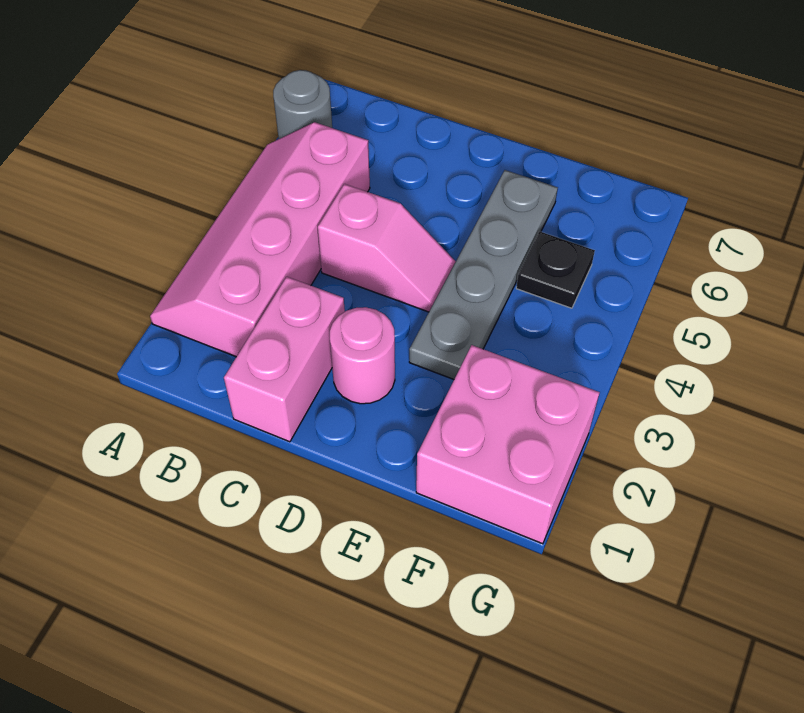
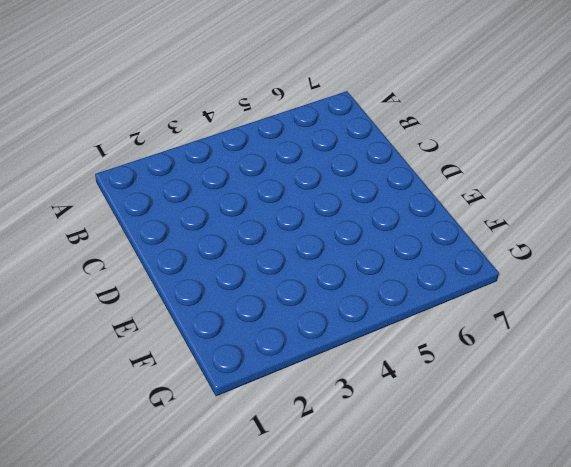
none -> pink slope A2:B5 level 1 top B
none -> grey round brick A6 level 1

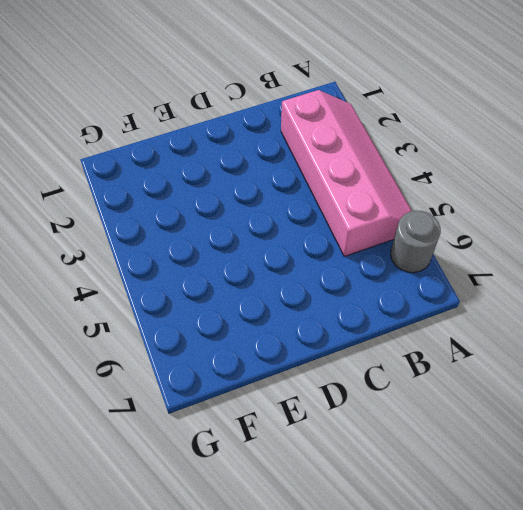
none -> pink brick C1:C2 level 1
none -> pink slope C4:D4 level 1 top C

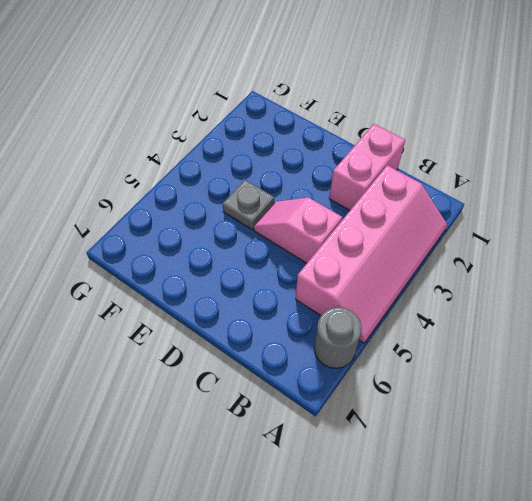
grey plate E4 level 1 -> grey plate E3:E6 level 1
none -> pink round brick D2 level 1
none -> pink brick F1:G2 level 1

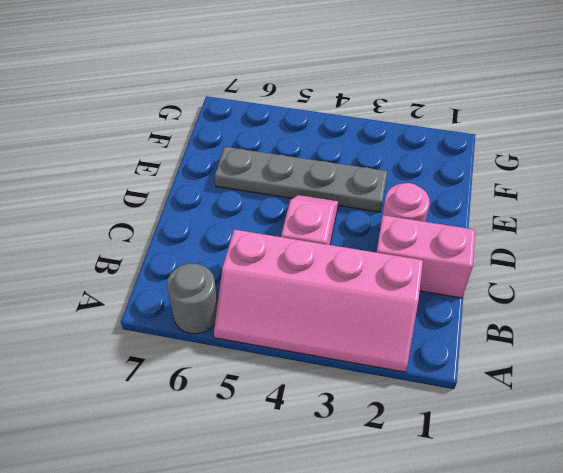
none -> pink brick F1:G2 level 1
none -> black plate F5 level 1

